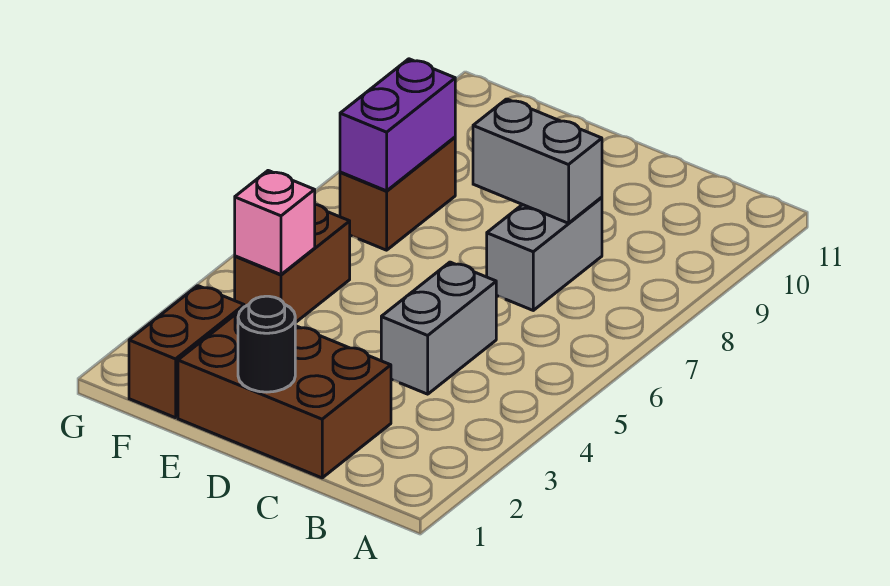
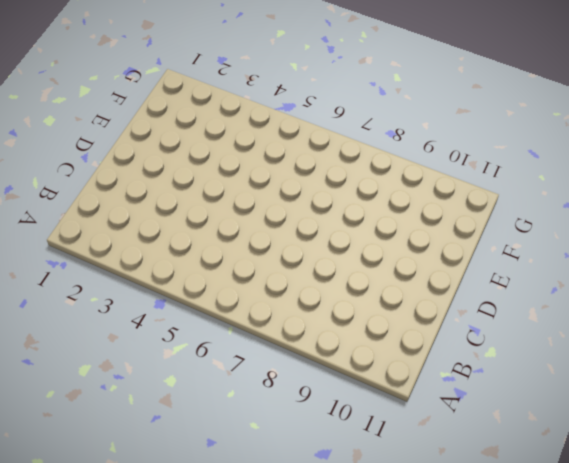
none -> brown brick C1:E2 level 1
none -> grey brick C4:C5 level 1

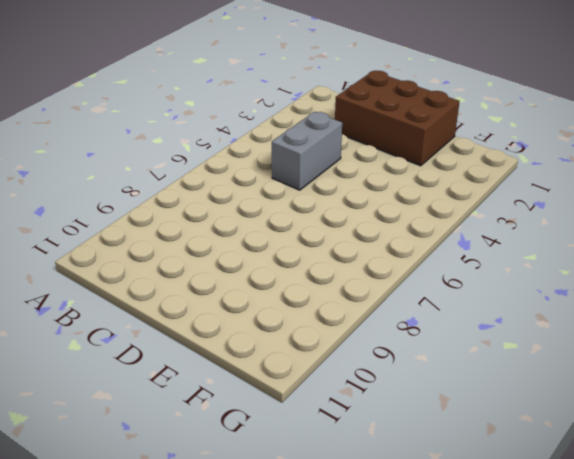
none -> grey brick C7:C8 level 1
none -> brown brick F1:F2 level 1

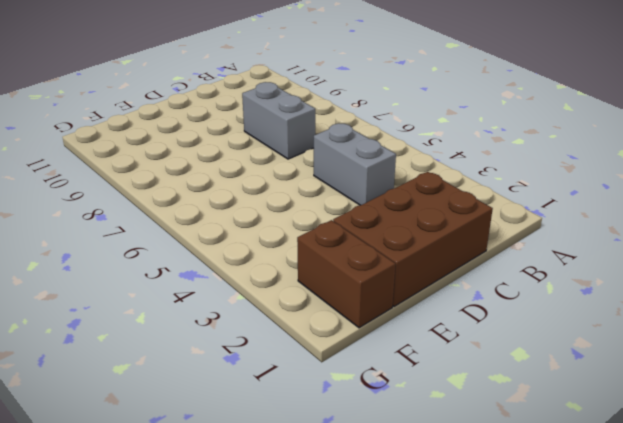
none -> brown brick F4:F5 level 1
none -> brown brick F7:F8 level 1

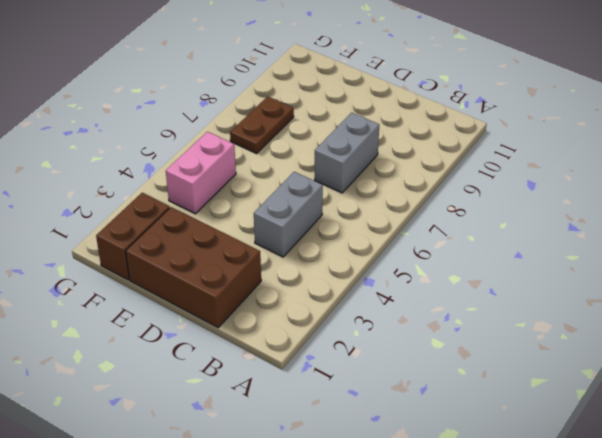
pink brick F4:F5 level 1 -> brown brick F4:F5 level 1
brown plate F7:F8 level 1 -> brown brick F7:F8 level 1
none -> grey brick C8:D8 level 2
none -> black round brick D1 level 2

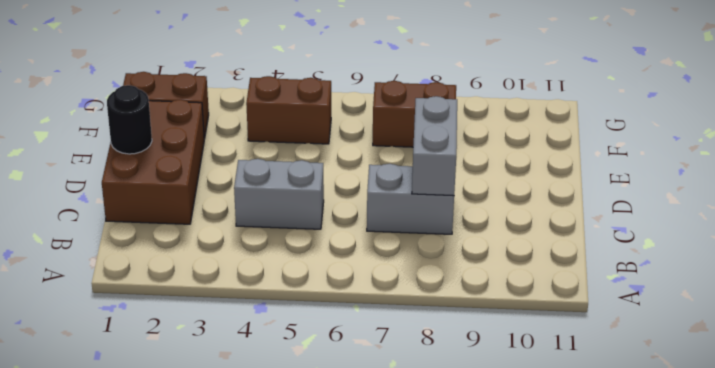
none -> pink brick F4 level 2
none -> purple brick F7:F8 level 2

